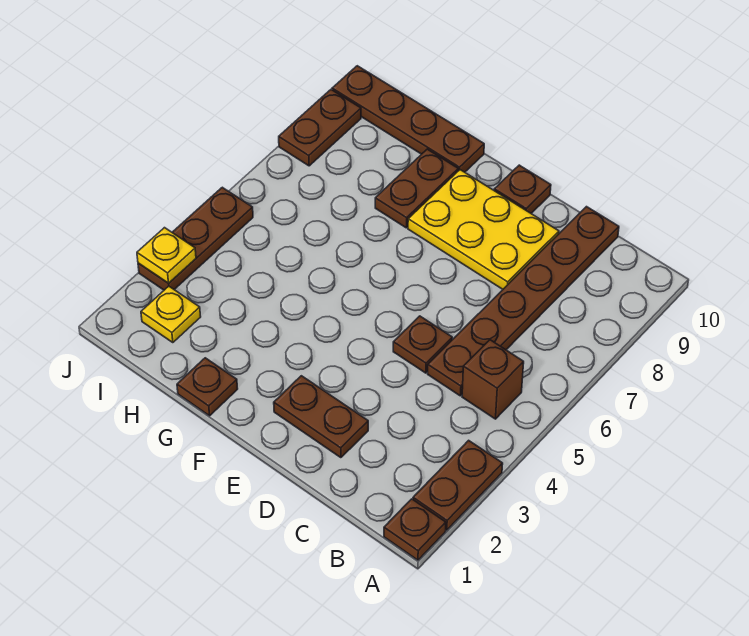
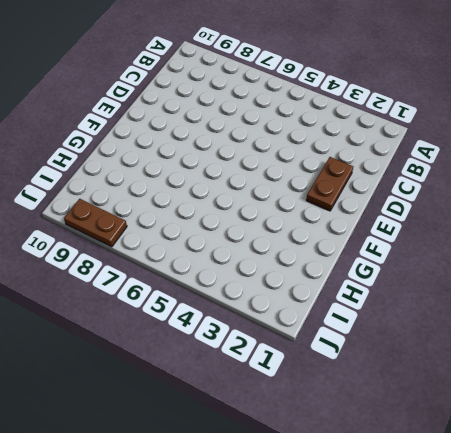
none -> brown plate A1 level 1
none -> brown plate A2:A3 level 1
none -> brown brick B5 level 1

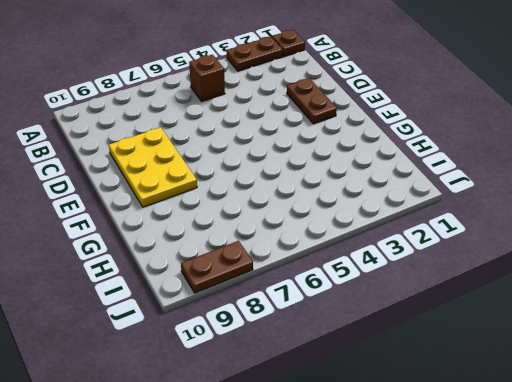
none -> brown plate C5:C10 level 1
none -> brown plate D5 level 1
none -> brown plate E10 level 1

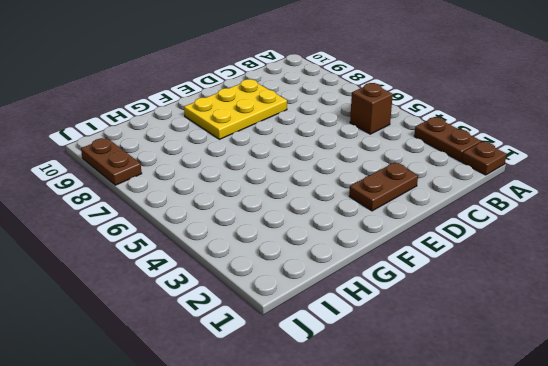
none -> brown plate C5:C10 level 1
none -> brown plate D5 level 1
none -> brown plate E10 level 1

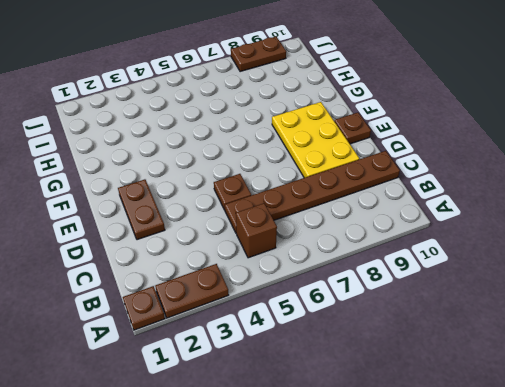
none -> brown plate G1 level 1
none -> brown plate G8:G9 level 1
none -> brown plate G10:J10 level 1

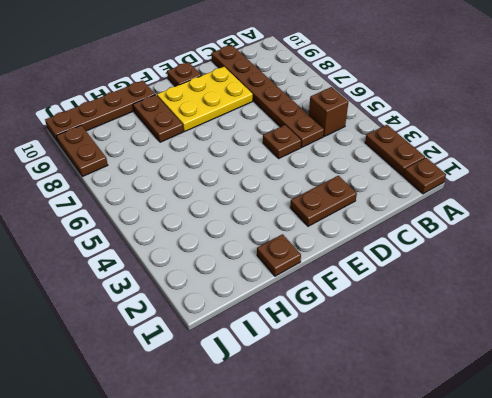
none -> yellow plate I2 level 1
none -> brown plate J3:J5 level 1
none -> yellow plate J3 level 2

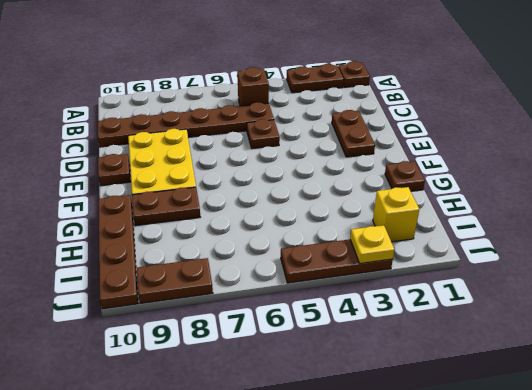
yellow brick I2 level 1 -> yellow plate I2 level 1

